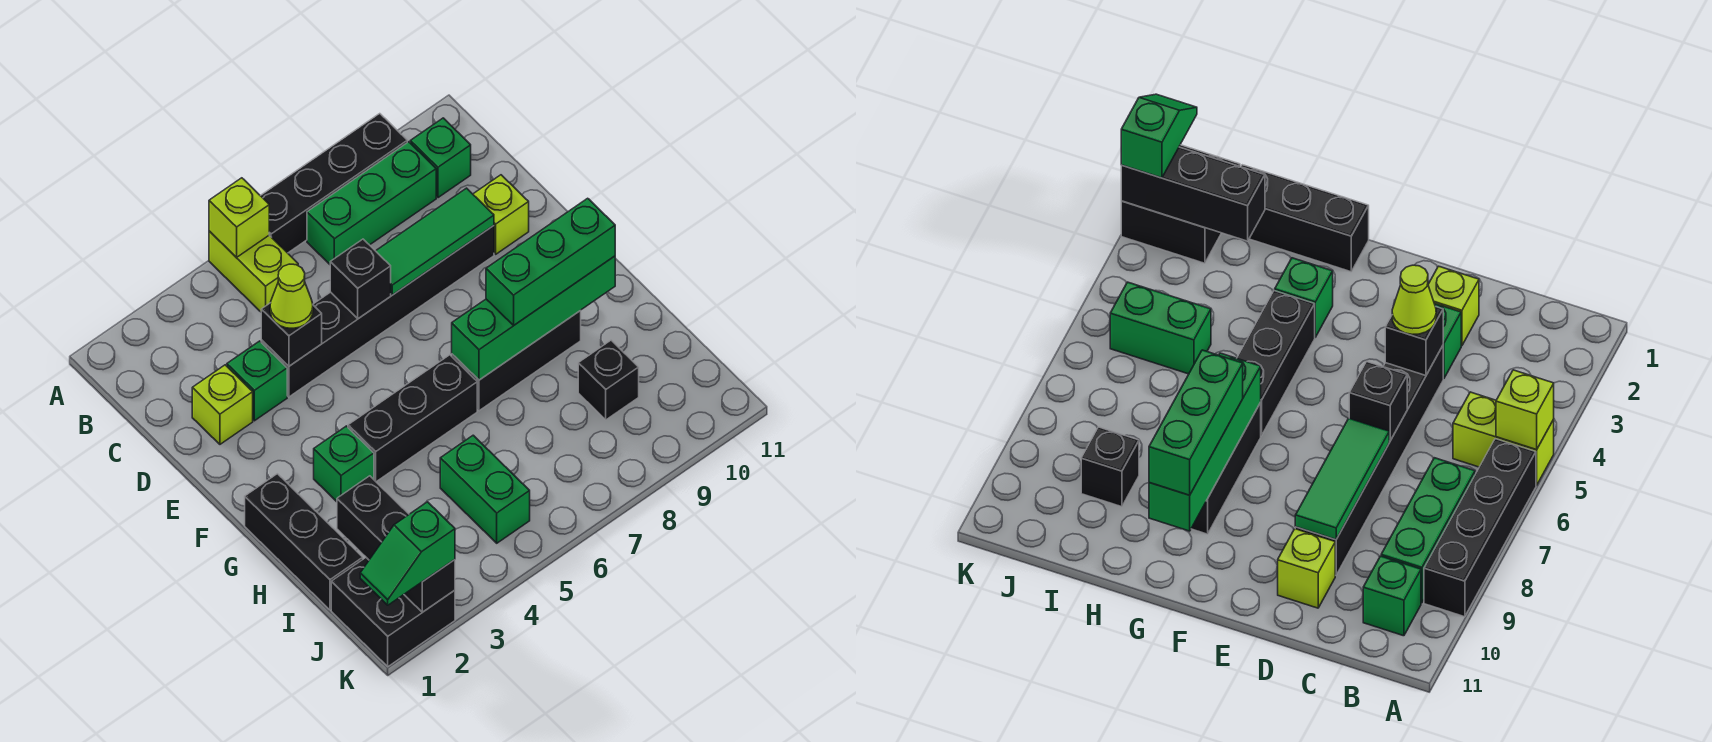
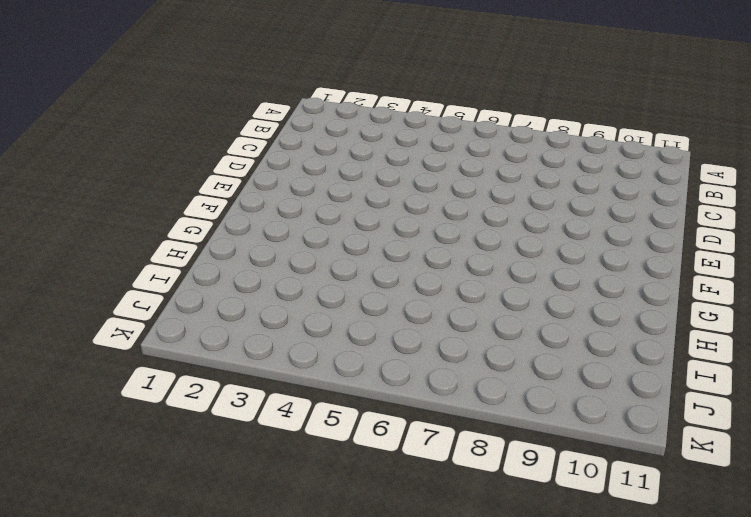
none -> lime brick A5:B5 level 1
none -> black brick A6:A9 level 1
none -> green brick B7:B9 level 1

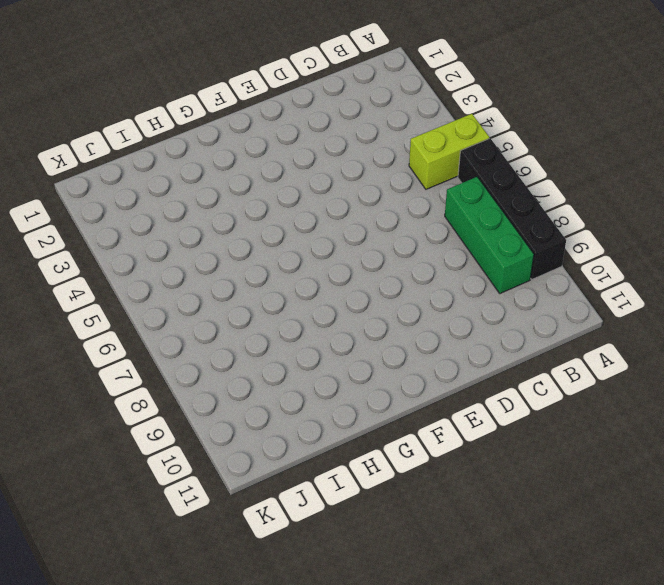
none -> green brick B10 level 1
none -> lime brick D2 level 1
none -> green brick D3 level 1

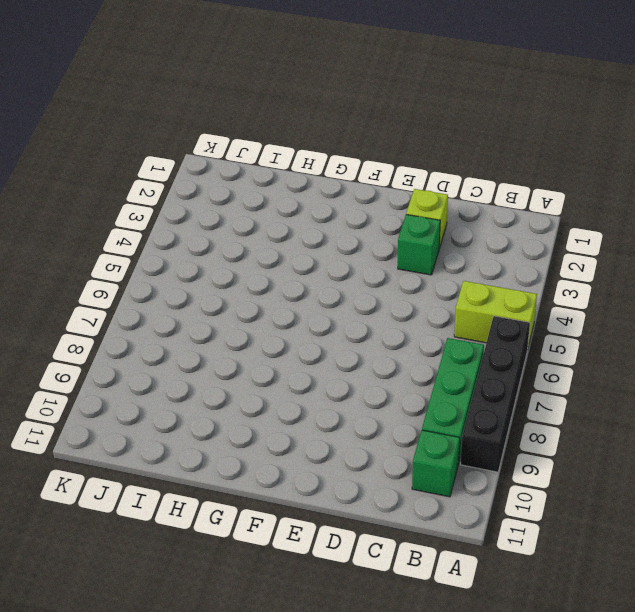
none -> black brick D4:D9 level 1
none -> lime brick D10 level 1
none -> black brick G1:I1 level 1

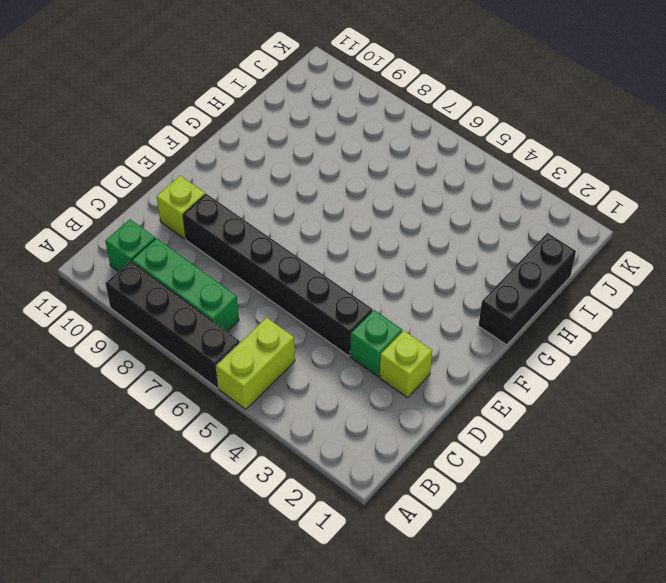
none -> green brick G3 level 1
none -> black brick G4:G6 level 1
none -> black brick G7:G9 level 1

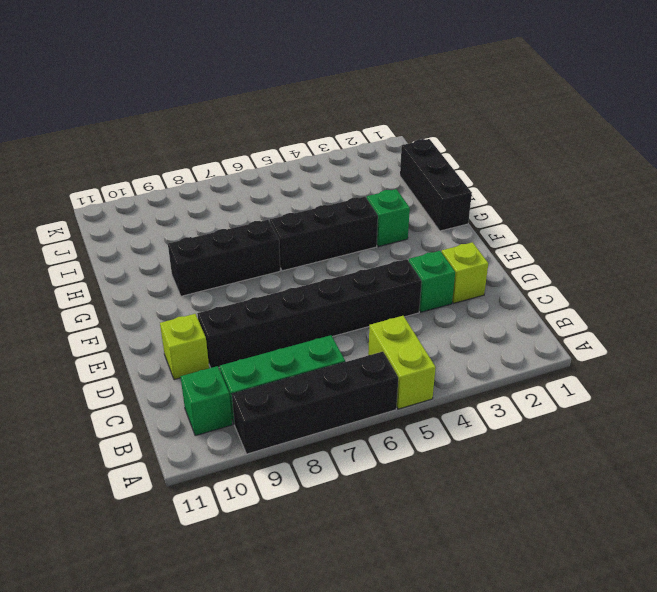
none -> green brick I5:J5 level 1
none -> black brick I9 level 1
none -> black brick J1:K2 level 1

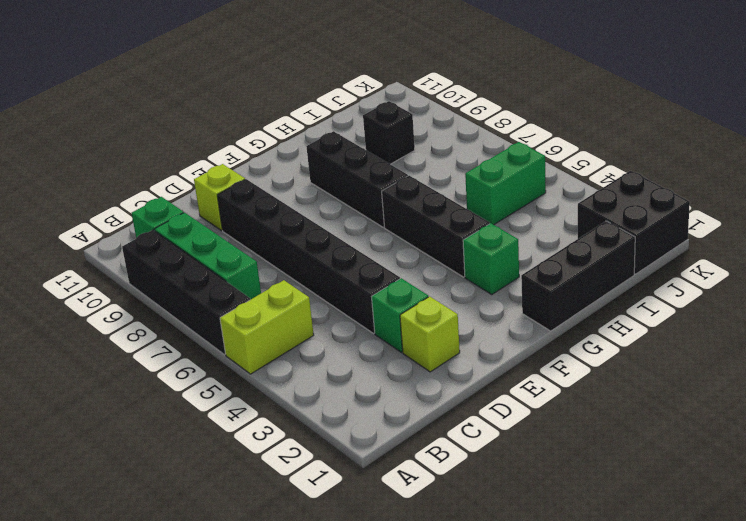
none -> lime brick A5 level 2
none -> black brick D4 level 2
none -> black brick D6 level 2

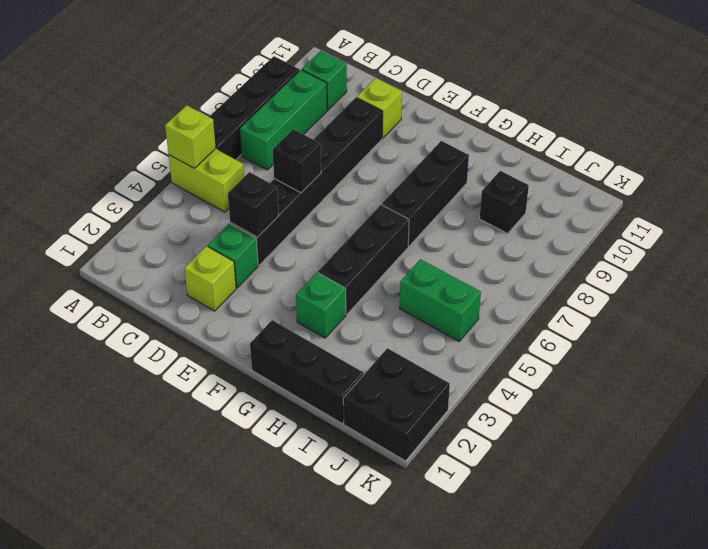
none -> green tile D7:D9 level 2
none -> green brick G7:G10 level 2
none -> black brick I2:K2 level 2

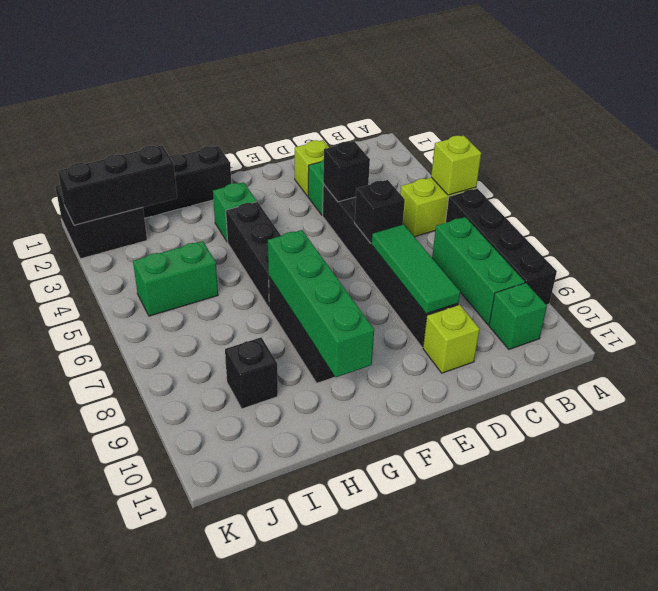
none -> lime cone D4 level 3
none -> green brick G8:G10 level 3
none -> green slope K1:K2 level 3 top 2

